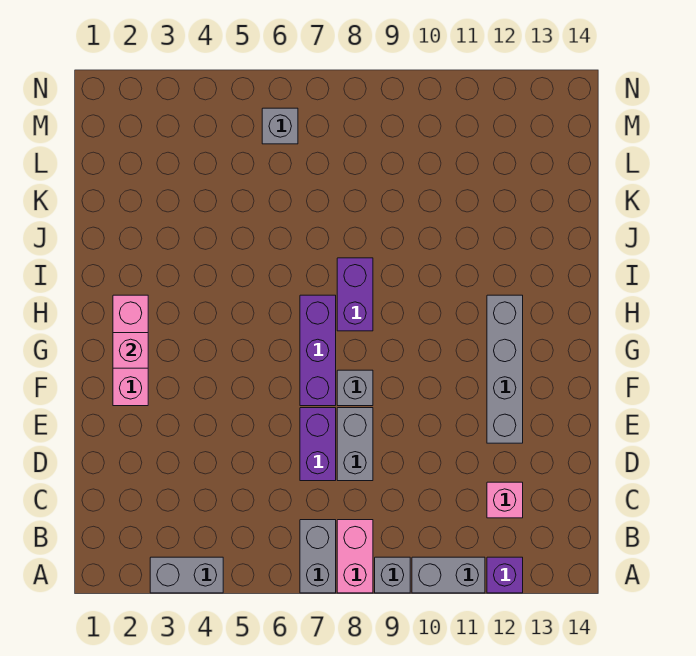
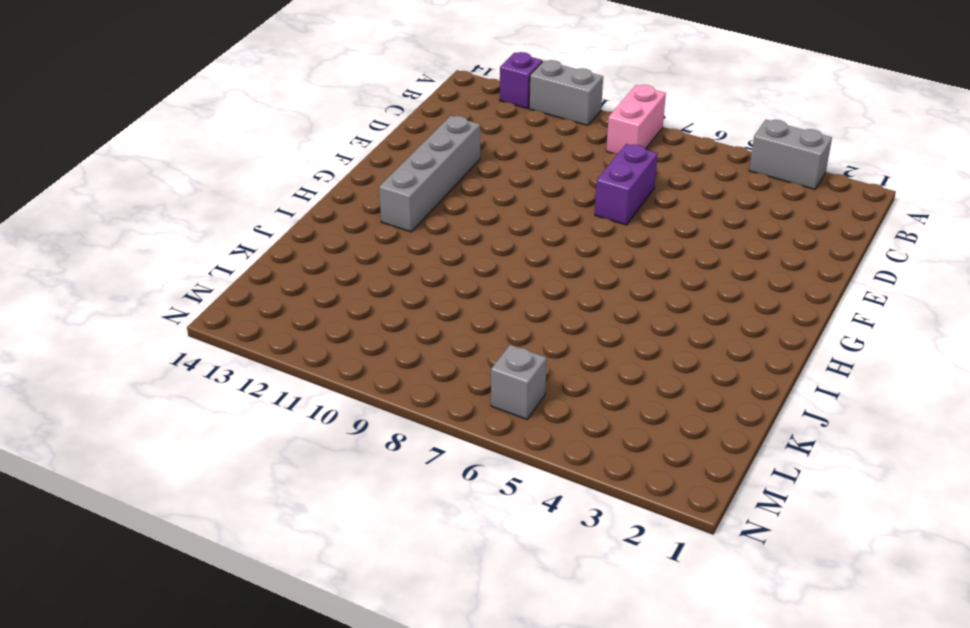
none -> grey brick A7:B7 level 1
none -> grey brick A9 level 1
none -> pink brick C12 level 1

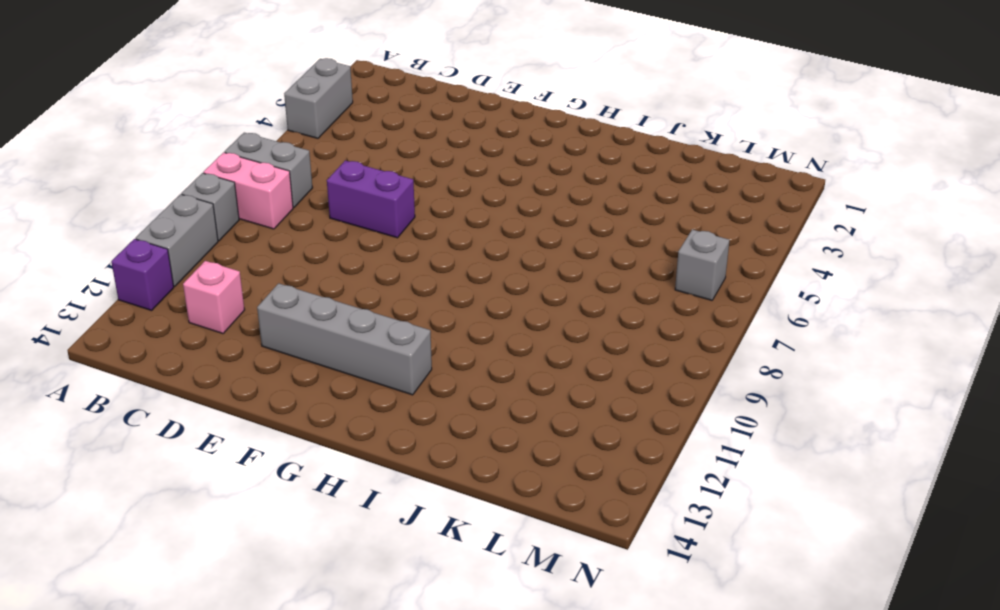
none -> grey brick D8:E8 level 1
none -> pink brick F2:H2 level 1
none -> purple brick F7:H7 level 1

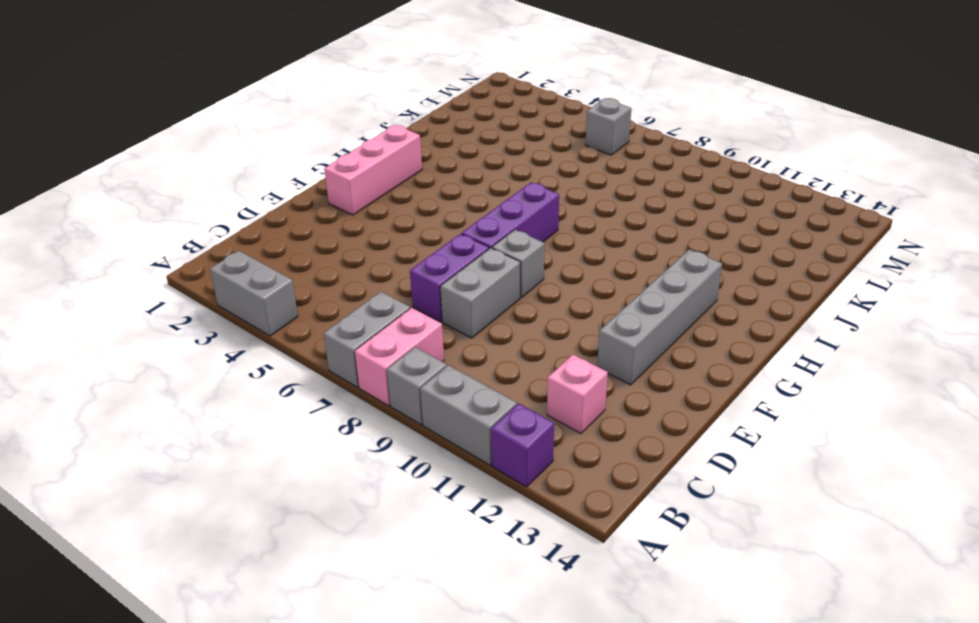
none -> purple brick H8:I8 level 1
none -> pink brick G2 level 2

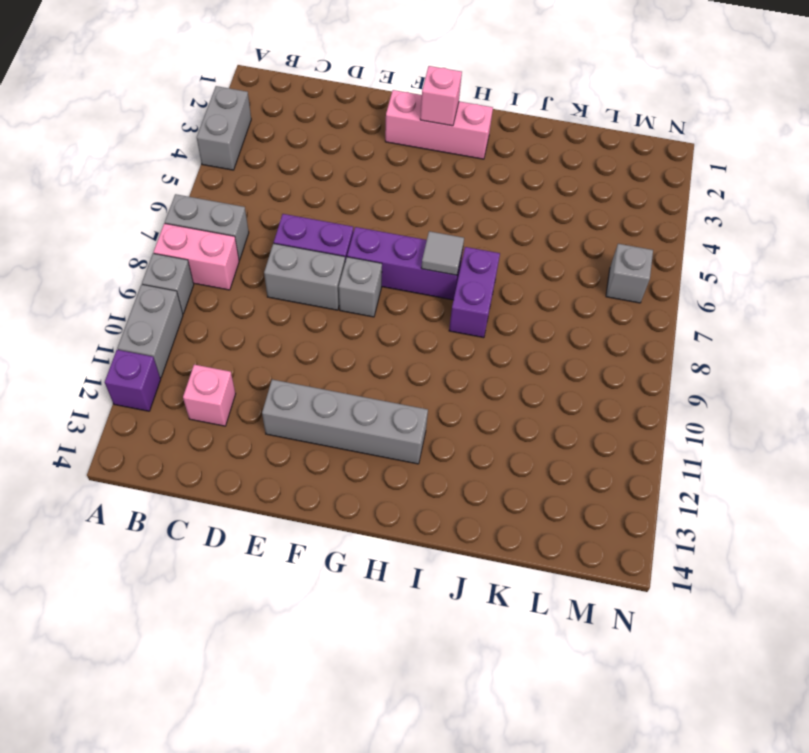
grey tile H7 level 2 -> none
purple brick I7:I8 level 1 -> purple brick H8:I8 level 1

